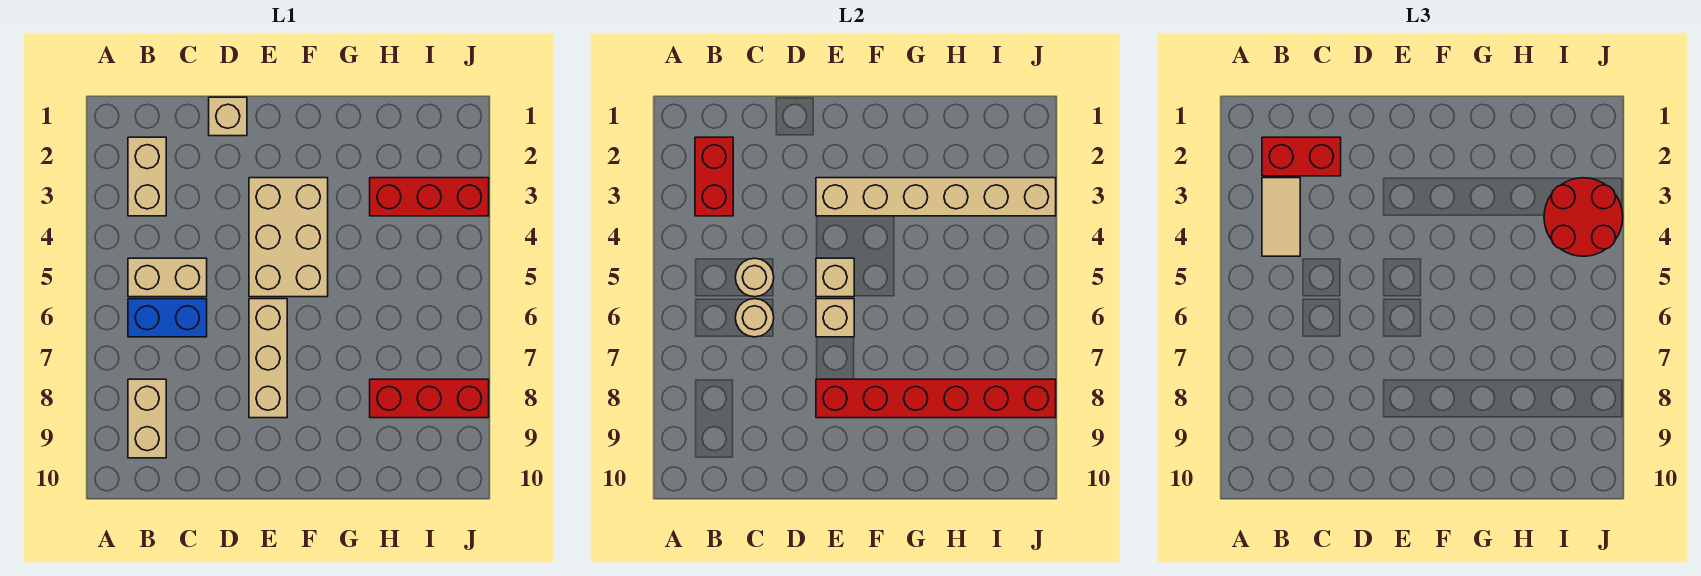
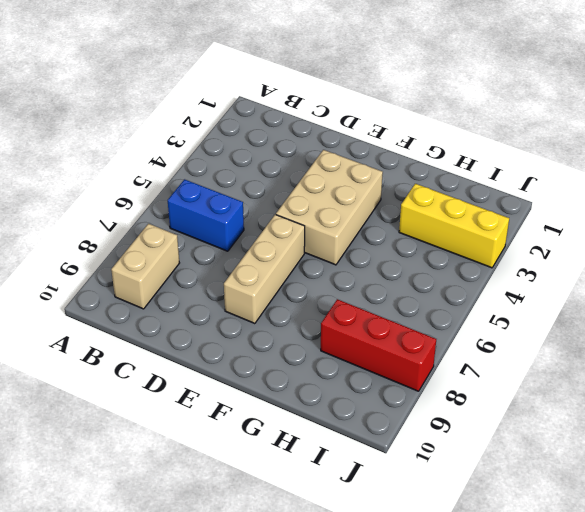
yellow brick H3:J3 level 1 -> red brick H3:J3 level 1
none -> tan brick B2:B3 level 1
none -> tan brick B5:C5 level 1
none -> tan brick D1 level 1

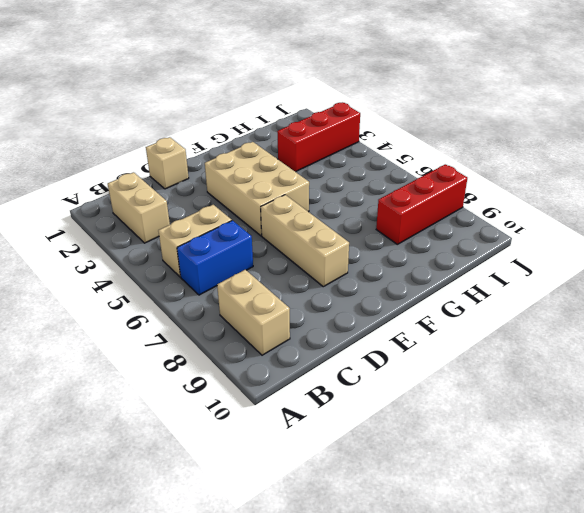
none -> red brick B2:B3 level 2
none -> tan round brick C5 level 2
none -> tan round brick C6 level 2

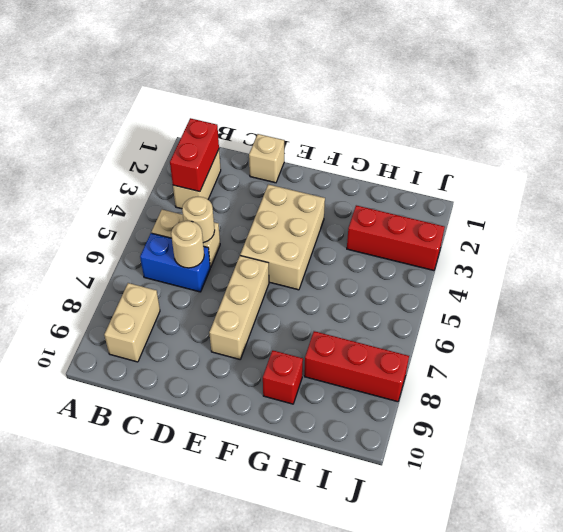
red brick G9 level 1 -> none
none -> tan brick E3:J3 level 2
none -> tan brick E5 level 2
none -> tan brick E6 level 2

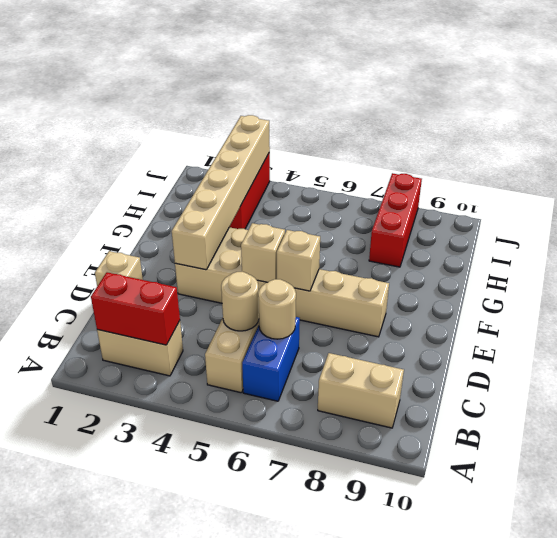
none -> red brick E8:J8 level 2
none -> red brick B2:C2 level 3
none -> tan tile B3:B4 level 3

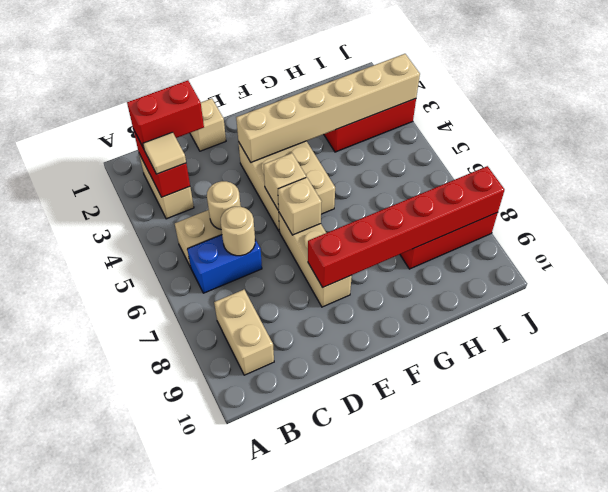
tan tile B3 level 3 -> tan tile B3:B4 level 3
none -> red round brick I3:J4 level 3

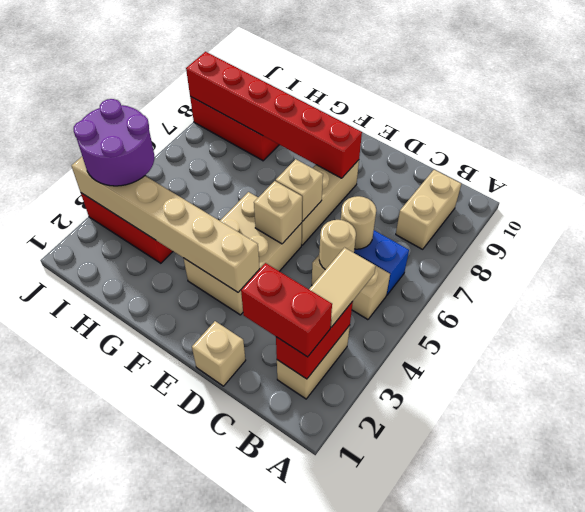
purple round brick I3:J4 level 3 -> red round brick I3:J4 level 3

